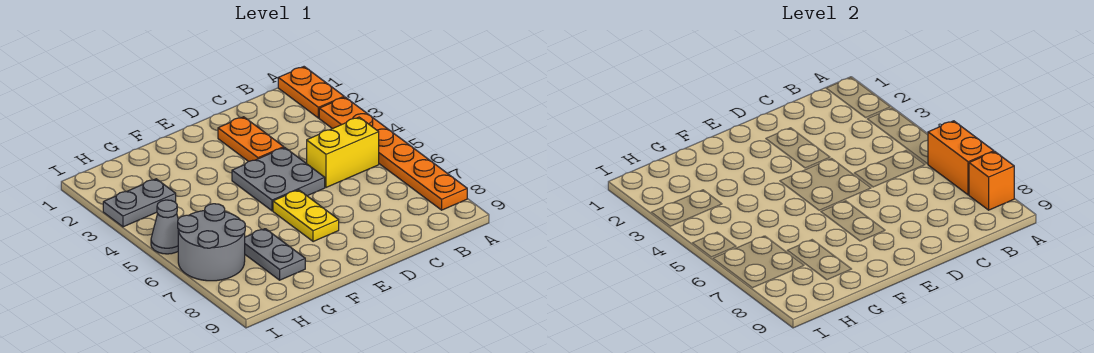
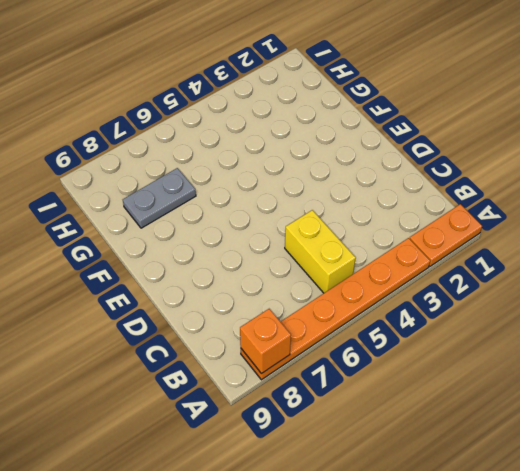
none -> orange plate D2:D3 level 1
none -> grey plate D4:E5 level 1
none -> yellow plate E6:E7 level 1

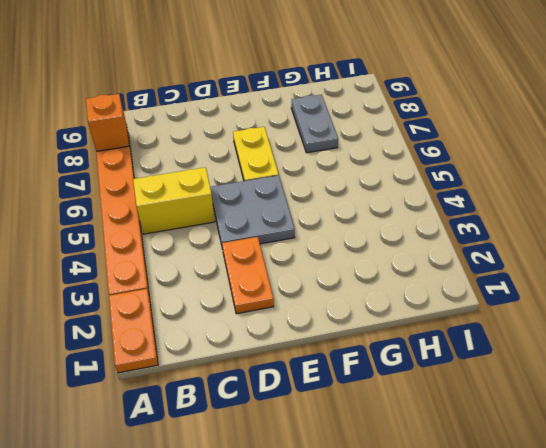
none -> grey plate H3:I3 level 1
none -> grey round brick H6:I7 level 1
none -> grey cone I5 level 1

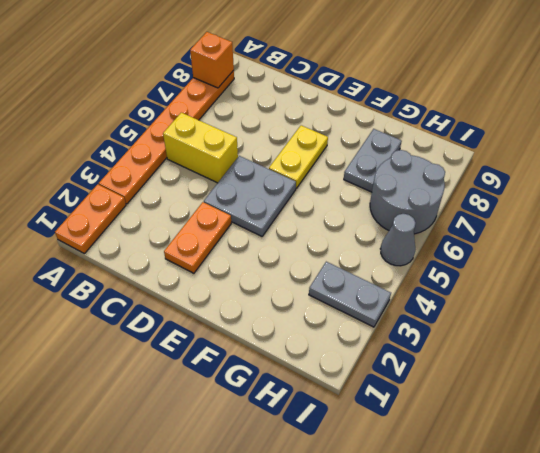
none -> orange brick A6:A7 level 2

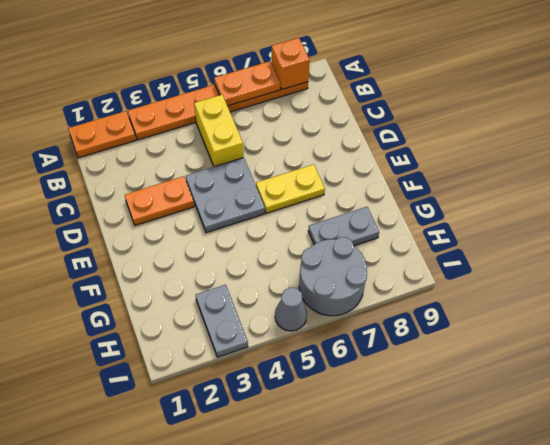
orange plate A6:A7 level 2 -> orange brick A6:A7 level 2

